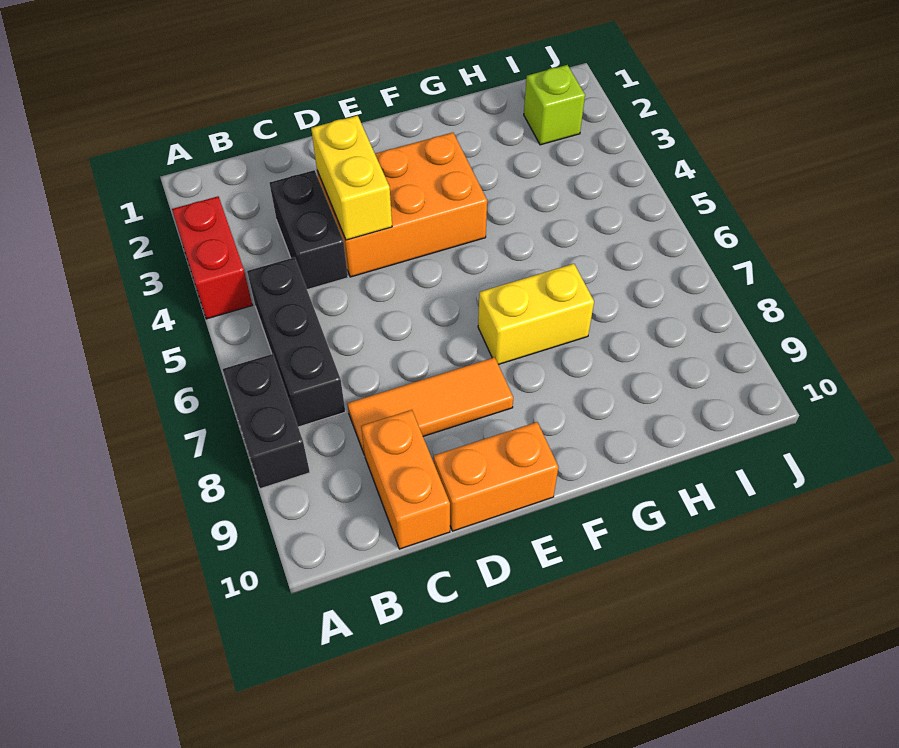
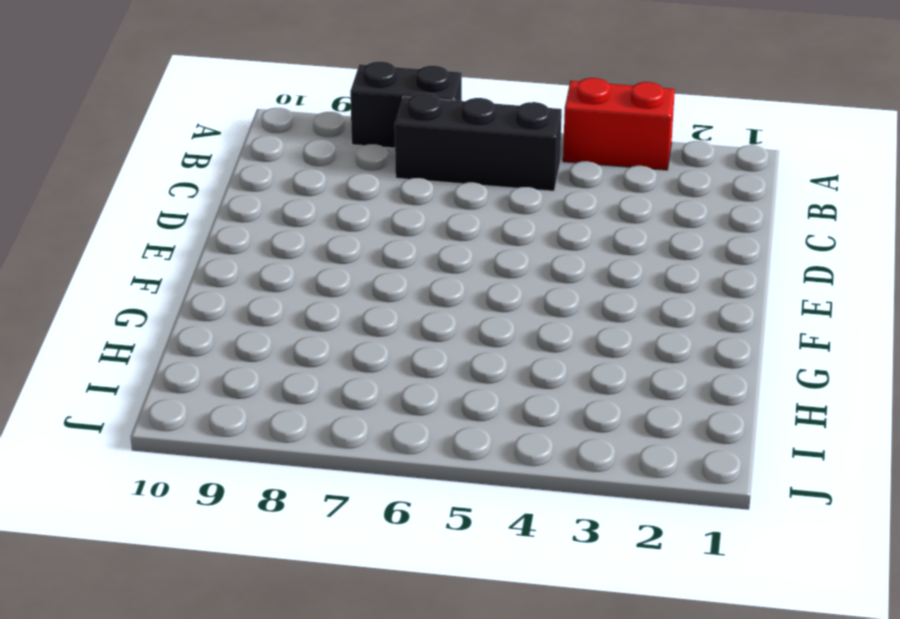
none -> black brick C3:C4 level 1
none -> orange tile C8:E8 level 1

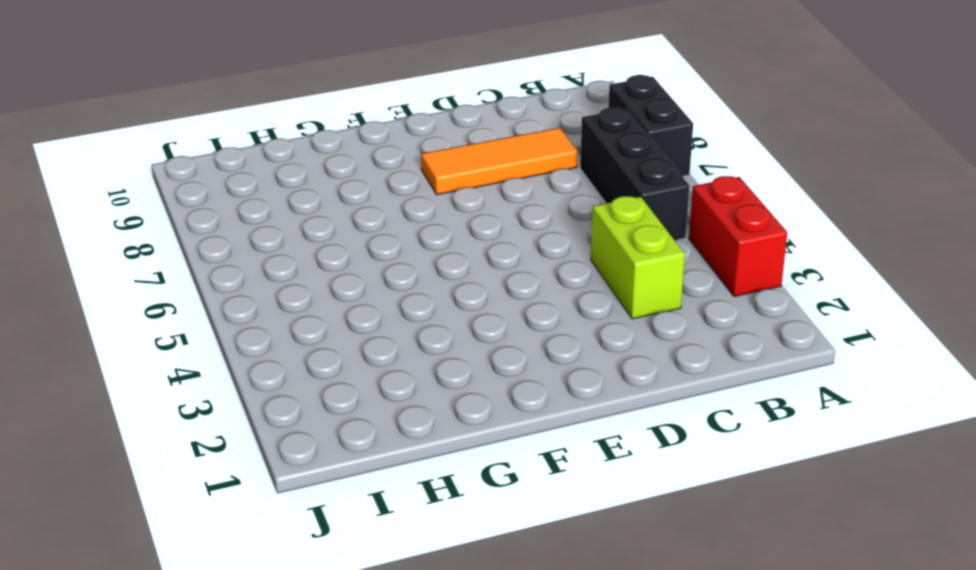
lime brick C3:C4 level 1 -> black brick C3:C4 level 1
none -> orange brick C9:C10 level 1
none -> orange brick D3:F4 level 1

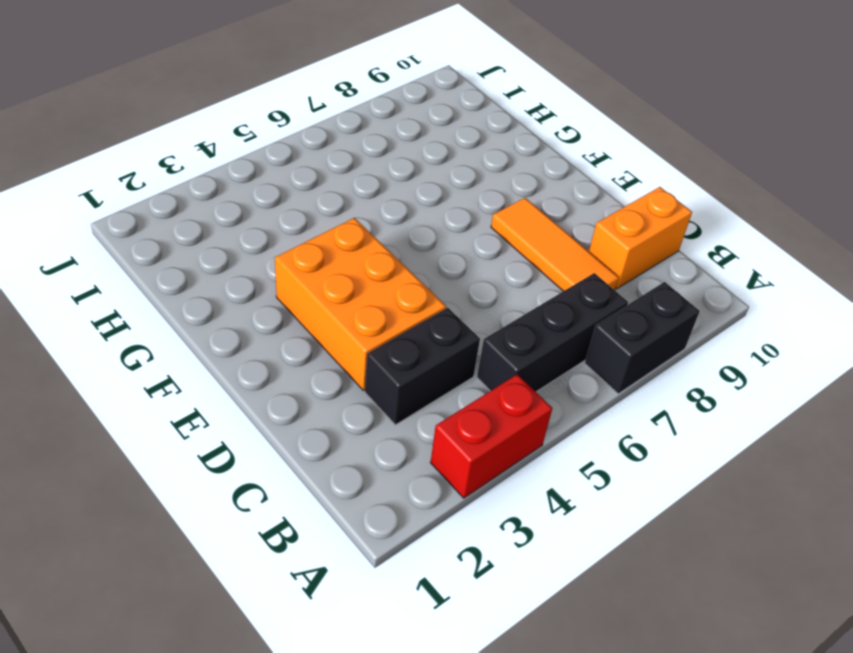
none -> orange brick D10:E10 level 1
none -> yellow brick F7:G7 level 1

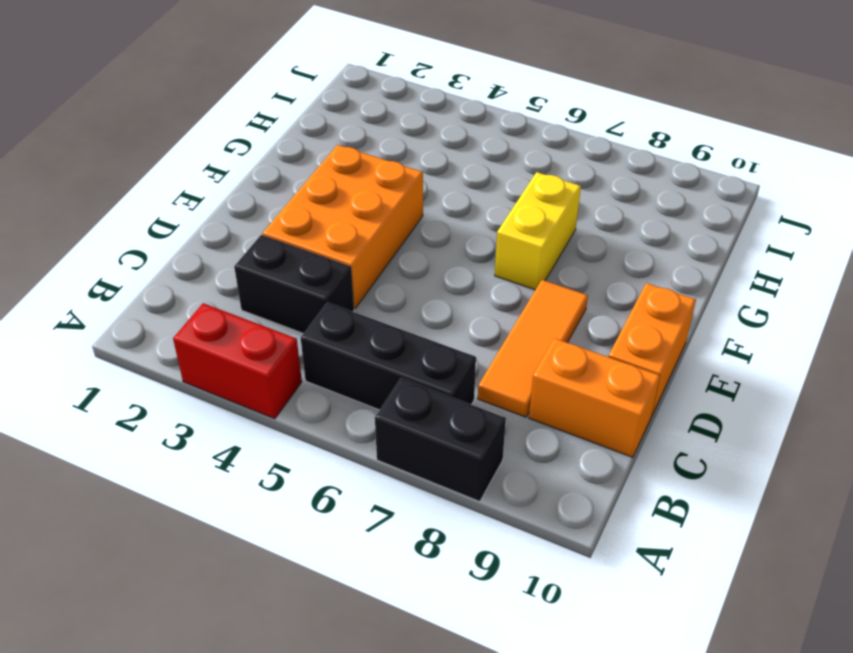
none -> lime brick I2 level 1
none -> yellow brick D3:D4 level 2

